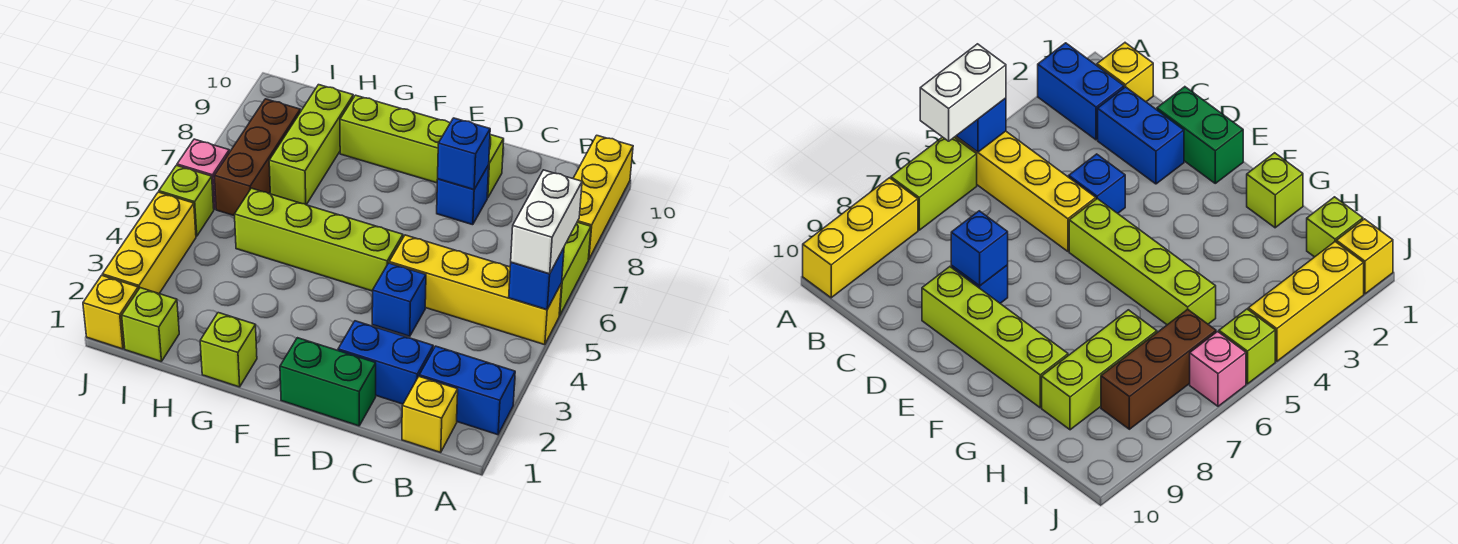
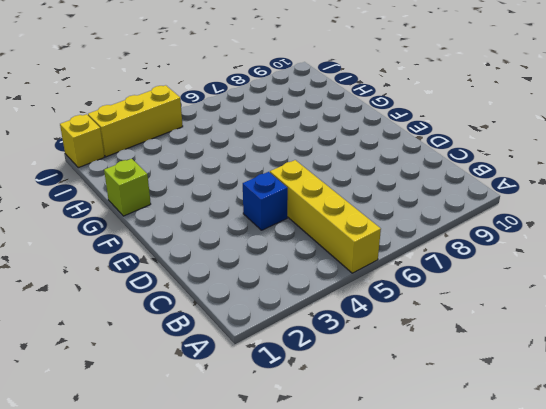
none -> blue brick A2:B2 level 1
none -> lime brick A6:A7 level 1
none -> yellow brick A8:A10 level 1

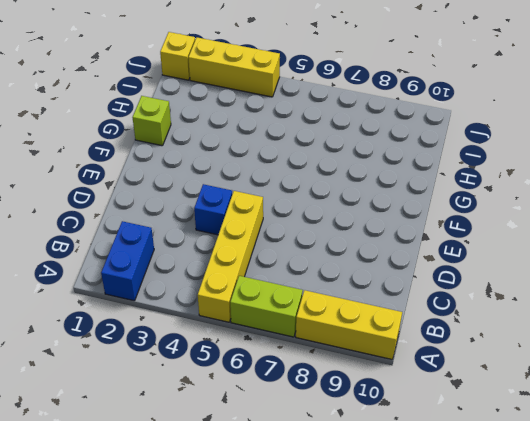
none -> yellow brick B1 level 1
none -> blue brick C2:D2 level 1
none -> green brick D1:E1 level 1

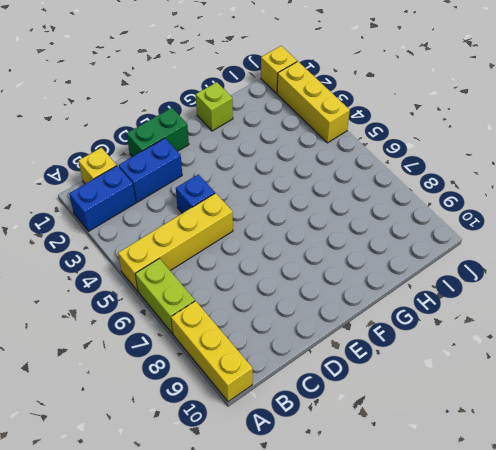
none -> blue brick D8 level 1
none -> lime brick D9:G9 level 1
none -> lime brick E5:H5 level 1

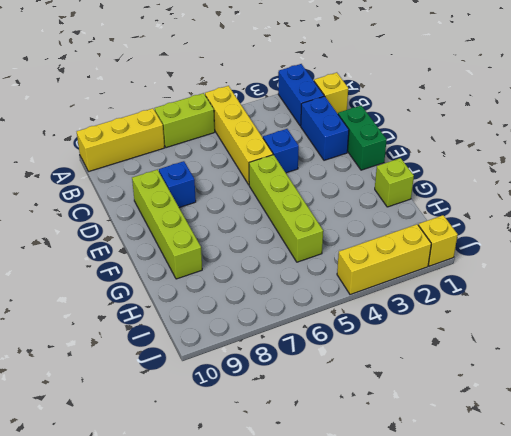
none -> lime brick H7:H9 level 1
none -> lime brick I1 level 1
none -> brown brick I6:I8 level 1

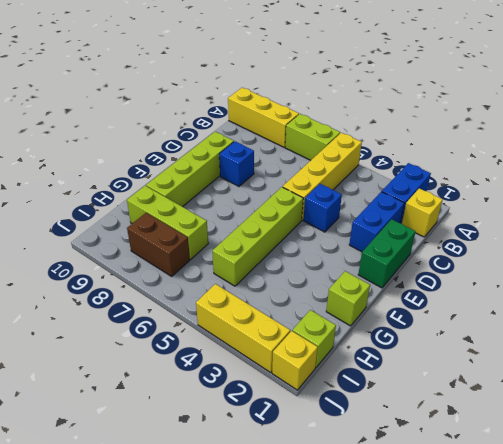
brown brick I7:I8 level 1 -> brown brick I6:I8 level 1
none -> lime brick J5 level 1
none -> pink brick J6 level 1
none -> blue brick A5 level 2

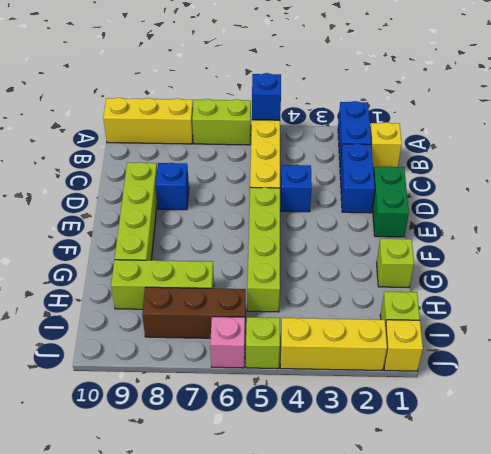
none -> blue brick D8 level 2
none -> white brick A5:A6 level 3

